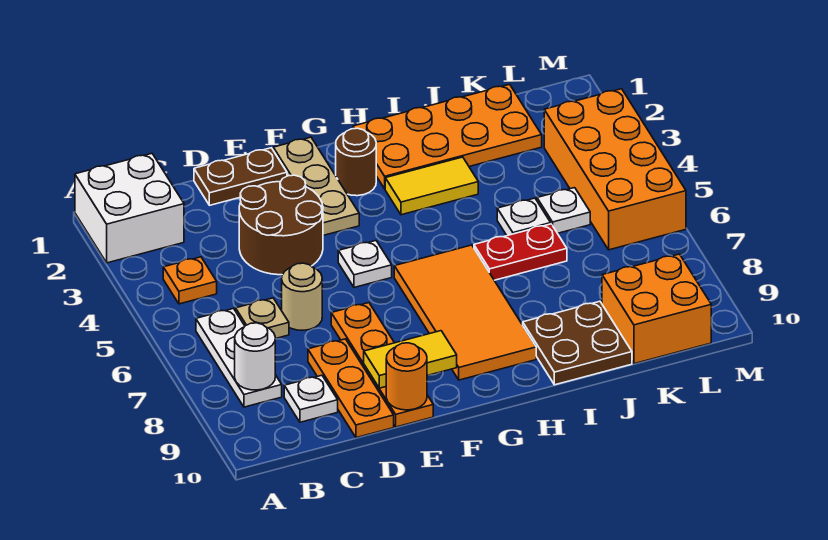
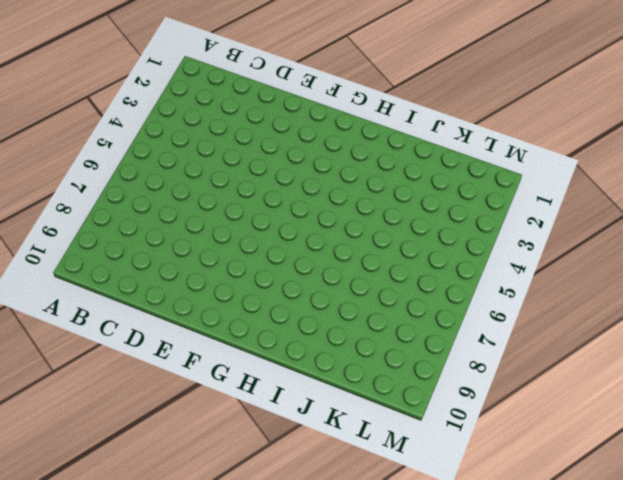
none -> white brick A1:B2 level 1
none -> orange plate B4 level 1
none -> white plate B6:B8 level 1

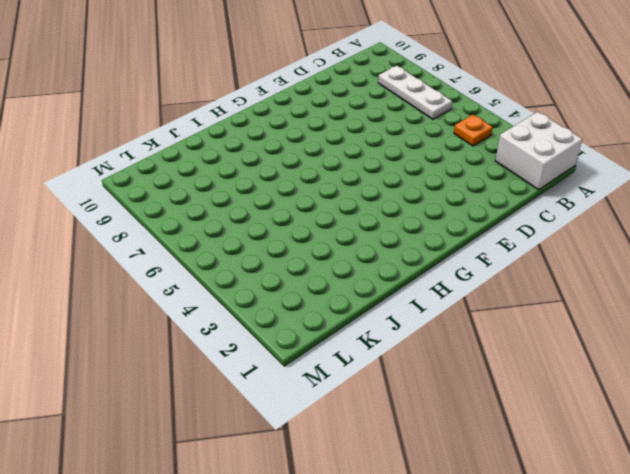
none -> tan plate C6 level 1
none -> white plate C9 level 1
none -> brown plate D1:E1 level 1

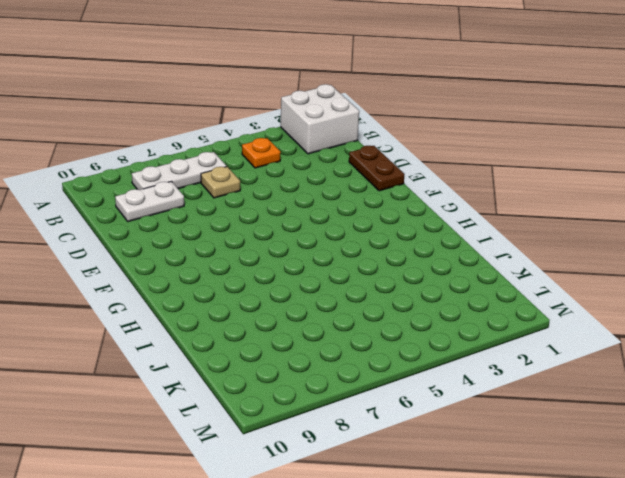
white plate C8:C9 level 1 -> white plate C9 level 1
none -> brown round brick D3:E4 level 1
none -> tan round brick D6 level 1
none -> orange plate D8:D10 level 1

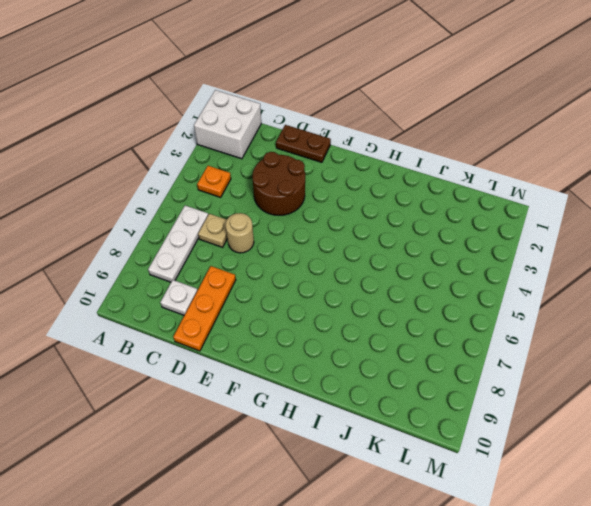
none -> orange plate E7:E10 level 1
none -> tan plate F1:F3 level 1
none -> white plate F5 level 1

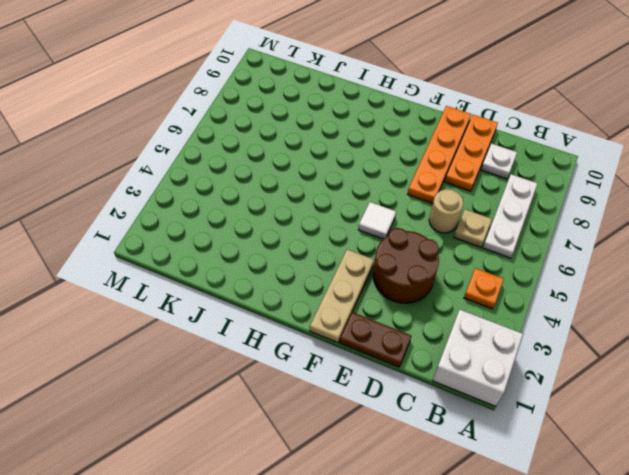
white tile F5 level 1 -> white plate F5 level 1
none -> brown round brick G2 level 1
none -> orange tile G6:H9 level 1
none -> orange plate H1:K2 level 1

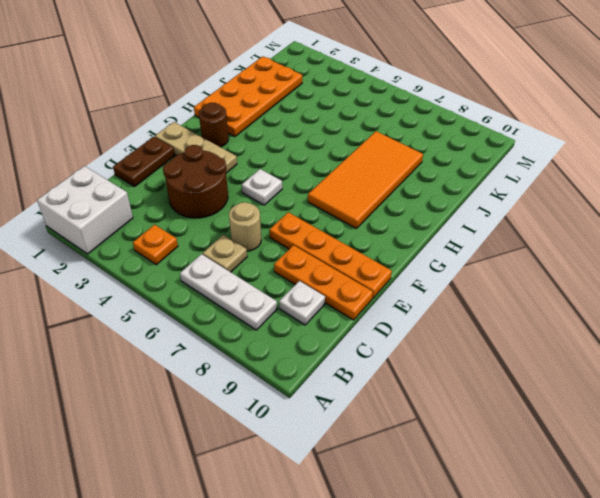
orange tile G7:J8 level 1 -> orange tile G6:H9 level 1
none -> yellow tile H3:I3 level 1
none -> red plate I6:J6 level 1
none -> brown plate I9:J10 level 1

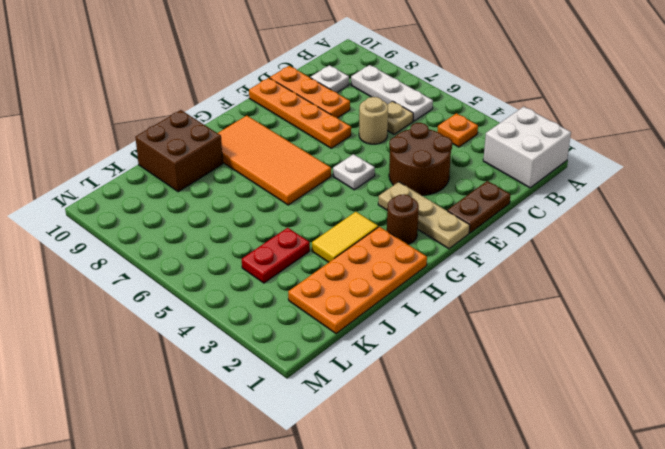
brown brick I9:J10 level 1 -> brown plate I9:J10 level 1
red plate J4:K4 level 1 -> red plate I6:J6 level 1
none -> white plate J5 level 1
none -> white plate K5 level 1
none -> orange brick K9:L10 level 1

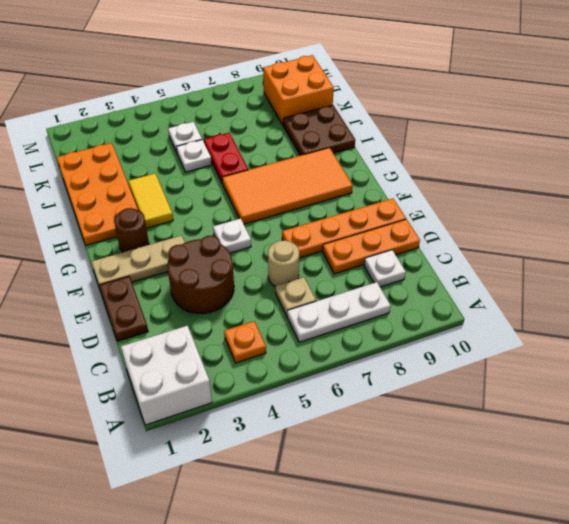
none -> orange brick L3:M6 level 1
none -> white round brick B8 level 2
none -> yellow tile E9:F9 level 2

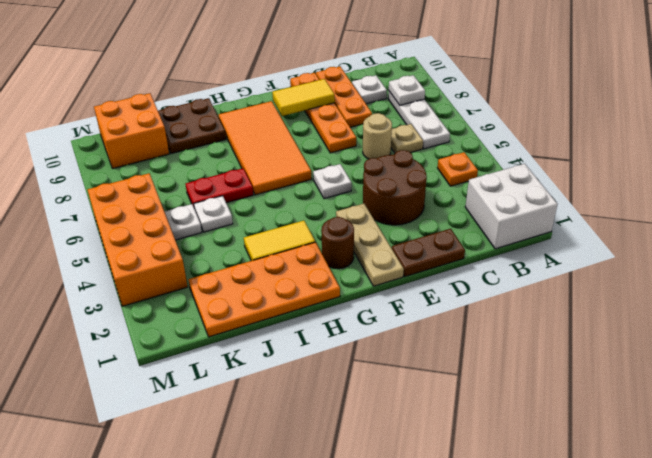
white plate B8 level 2 -> white round brick B8 level 2
none -> orange round brick E10 level 2

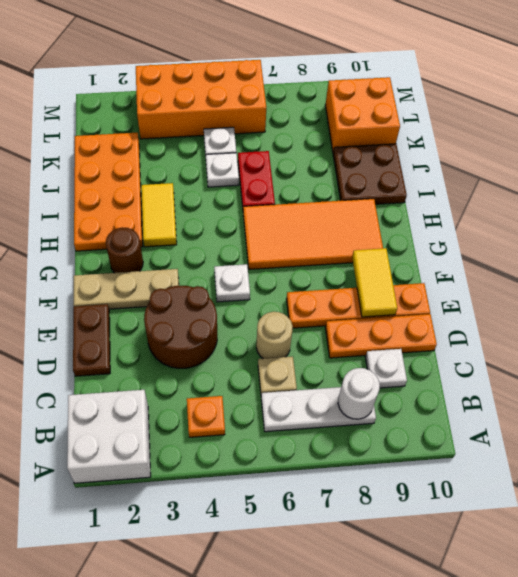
none -> orange round brick E10 level 2

